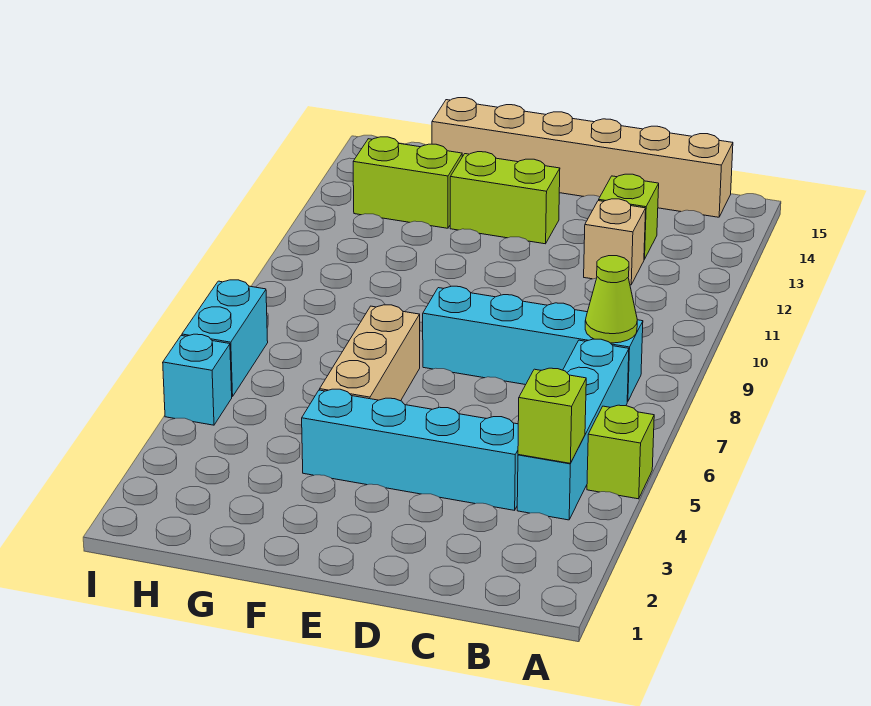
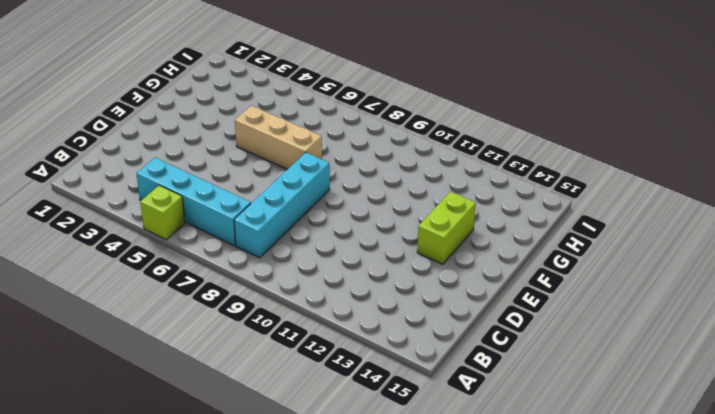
none -> tan brick B15:G15 level 1
none -> cyan brick C4:F4 level 1
none -> tan brick C12 level 1

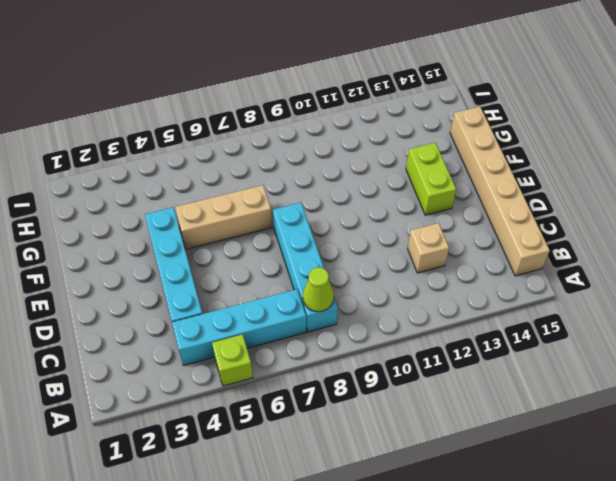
none -> lime brick C13 level 1
none -> lime brick G13:H13 level 1
none -> cyan brick I5 level 1

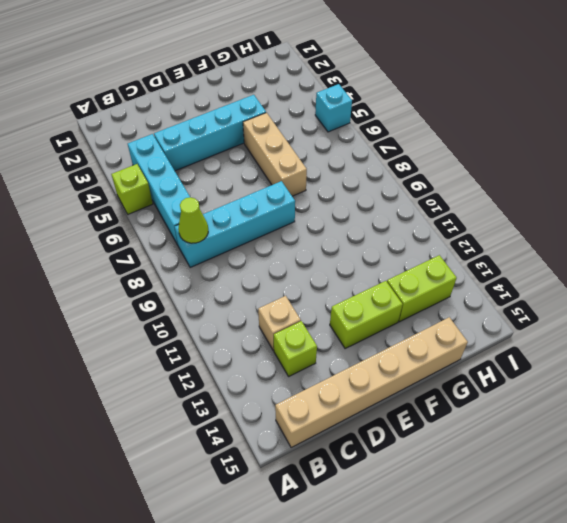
none -> cyan brick I6:I7 level 1
none -> lime brick B4 level 2

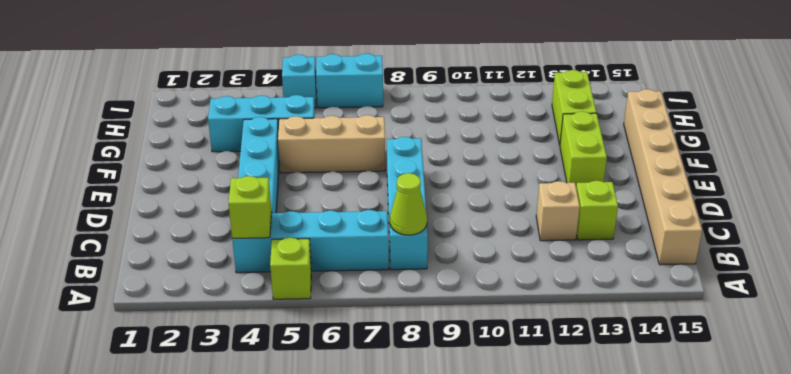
cyan brick G3:G5 level 1 -> none

